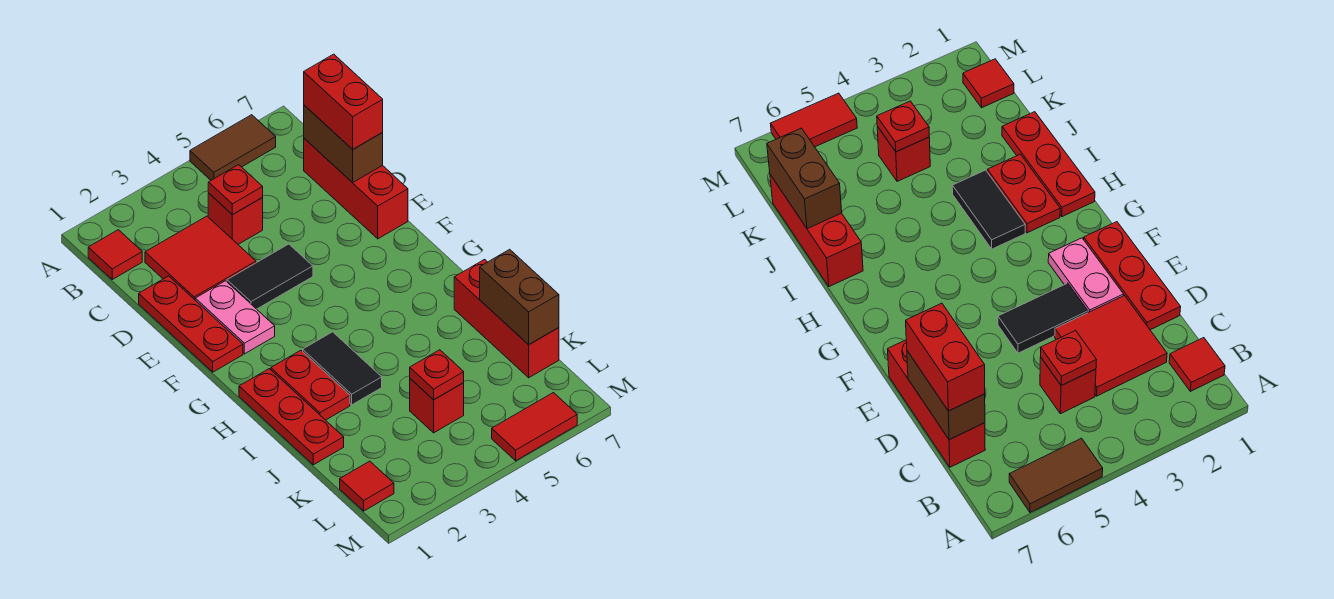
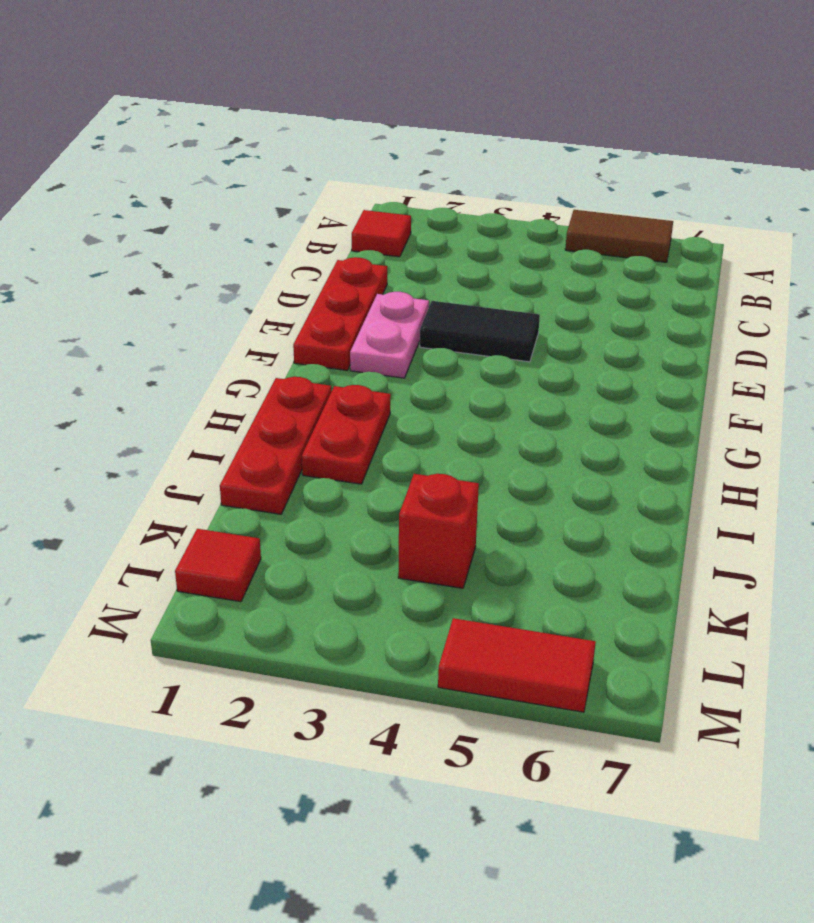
none -> red tile C2:D3 level 1
none -> red brick C4 level 1
none -> red brick C7:E7 level 1

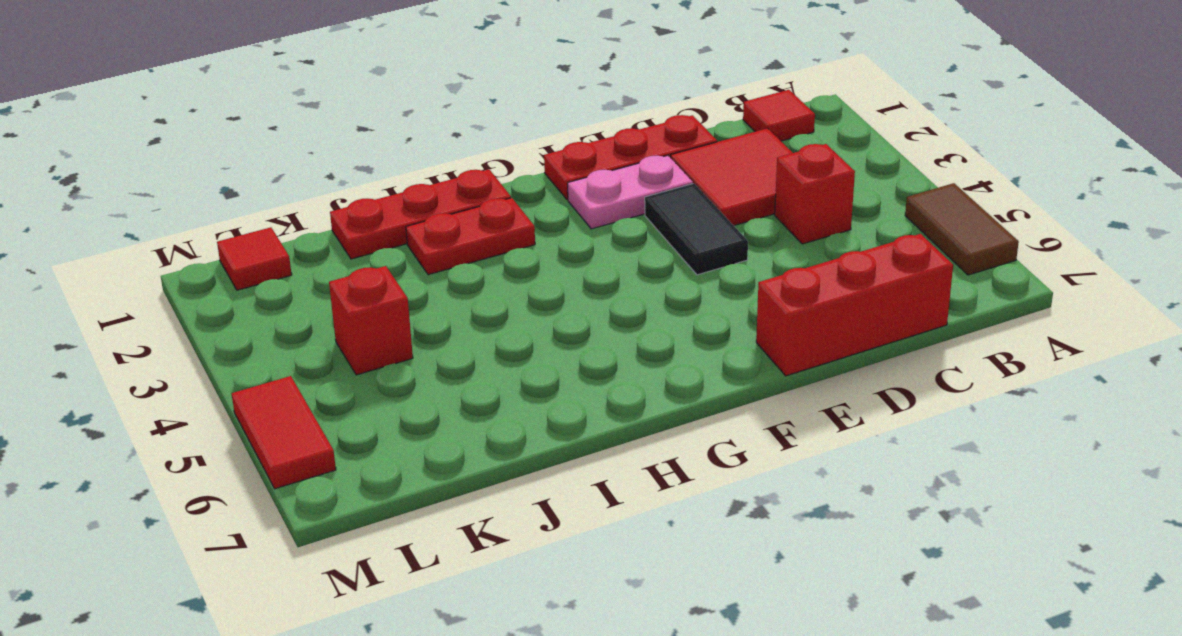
none -> black tile H3:I3 level 1
none -> red brick I7:K7 level 1
none -> red plate C4 level 2

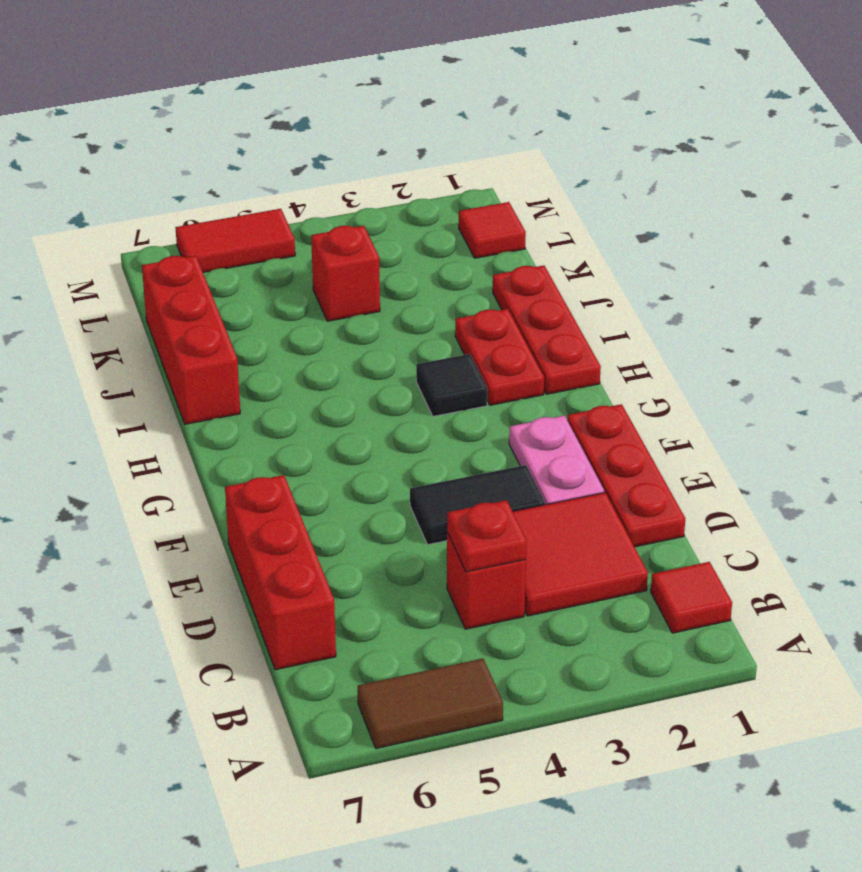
black tile H3 level 1 -> black tile H3:I3 level 1
none -> brown brick C7:D7 level 2
none -> brown brick J7:K7 level 2
none -> red plate K4 level 2

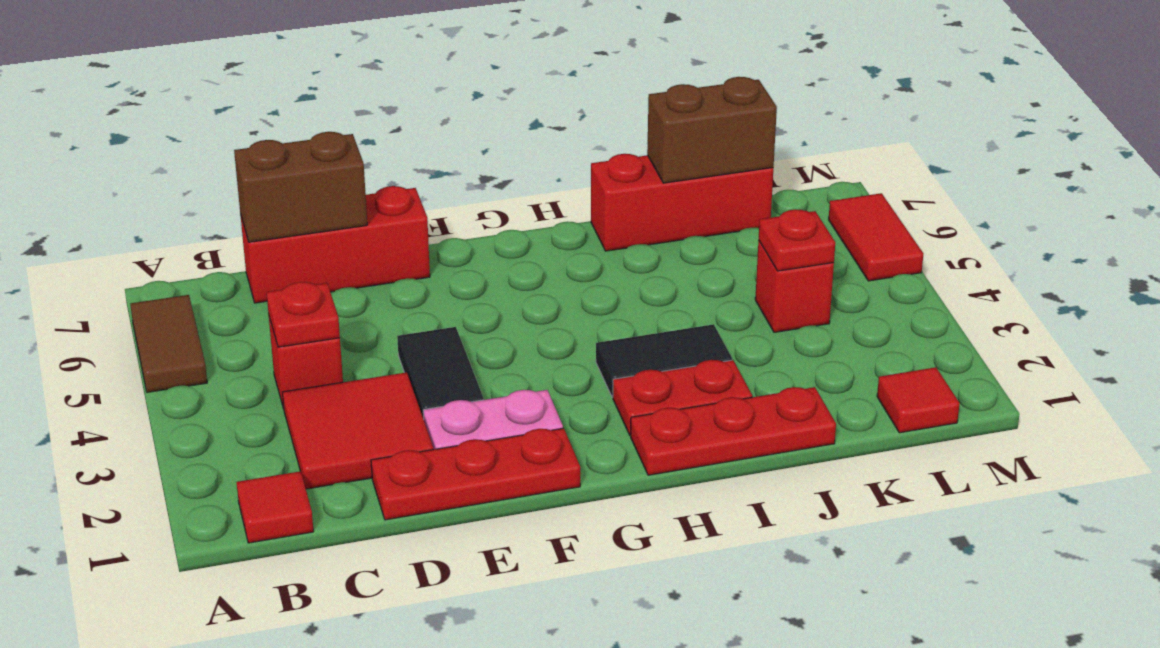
none -> red brick C7:D7 level 3

